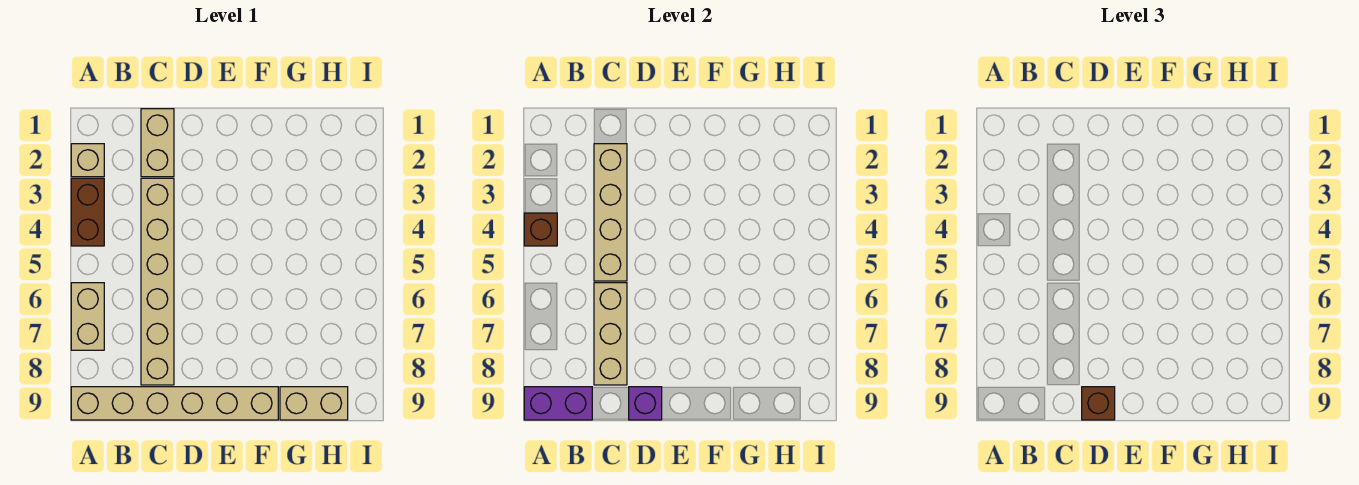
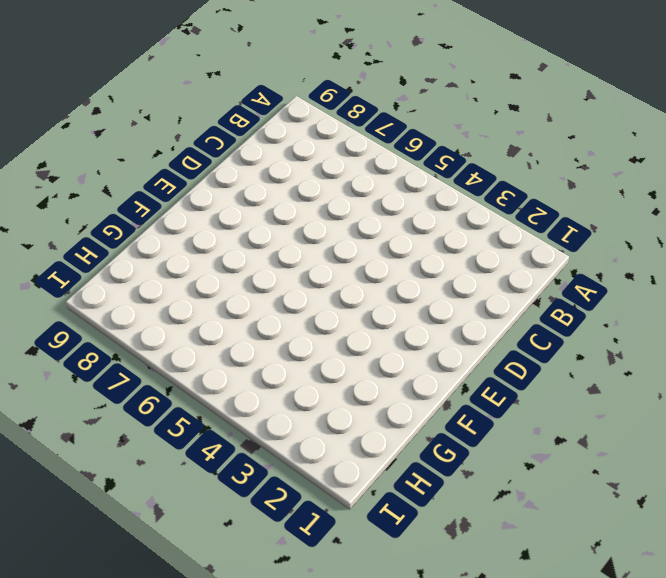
none -> tan brick A2 level 1
none -> brown brick A3:A4 level 1
none -> tan brick A6:A7 level 1

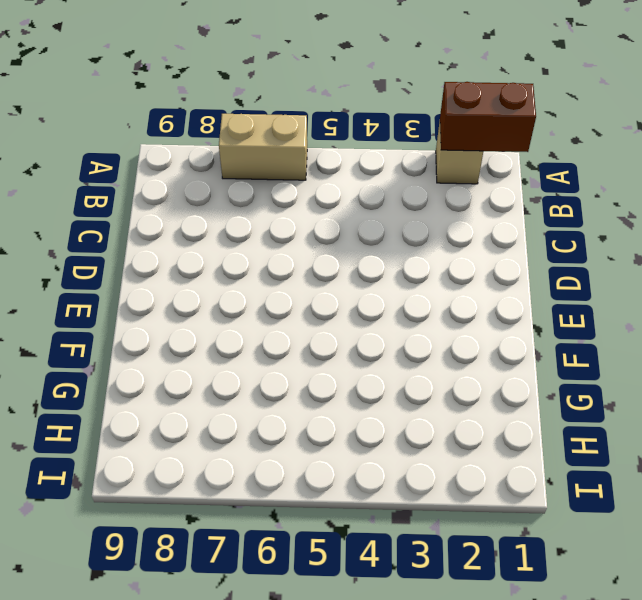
brown brick A1:A2 level 2 -> brown brick A3:A4 level 1
none -> tan brick A9:F9 level 1
none -> tan brick C1:C2 level 1
none -> tan brick C3:C8 level 1

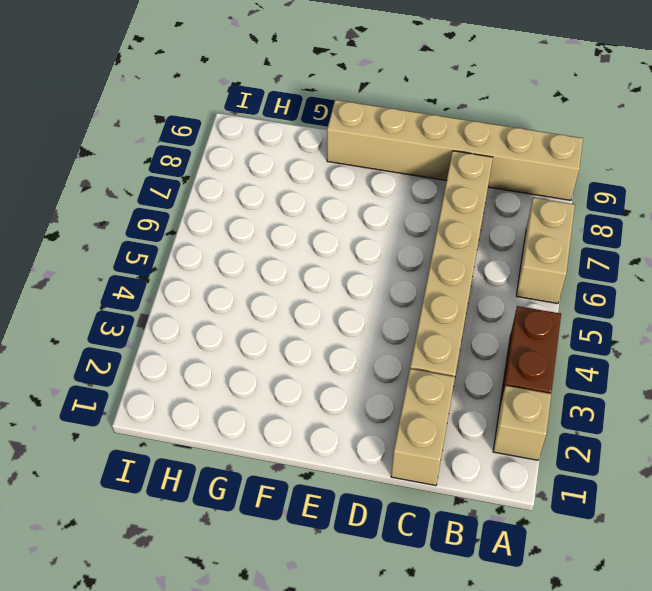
none -> tan brick G9:H9 level 1
none -> brown brick A4 level 2
none -> purple brick A9:B9 level 2

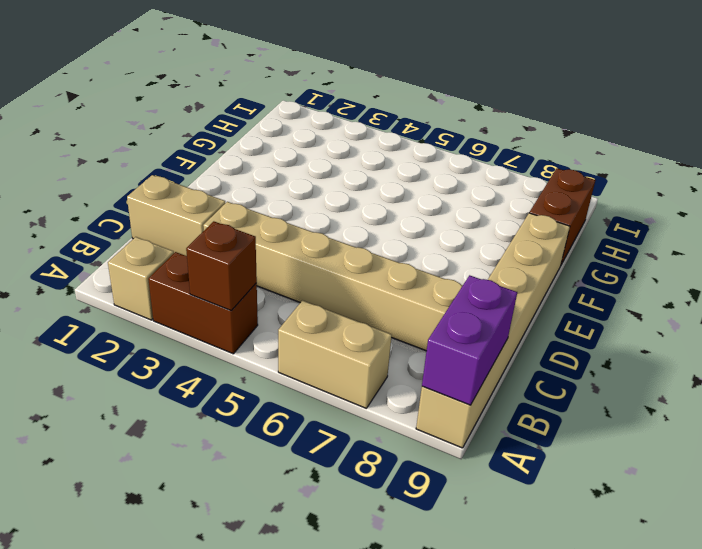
brown brick G9:H9 level 1 -> tan brick G9:H9 level 1
none -> tan brick C2:C5 level 2
none -> tan brick C6:C8 level 2
none -> purple brick D9 level 2

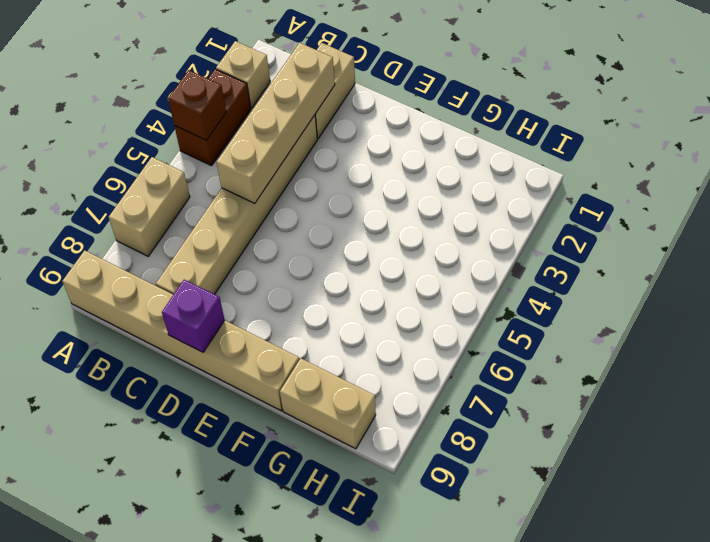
none -> purple brick A9:B9 level 2
none -> tan brick C6:C8 level 2
none -> brown brick D9 level 3

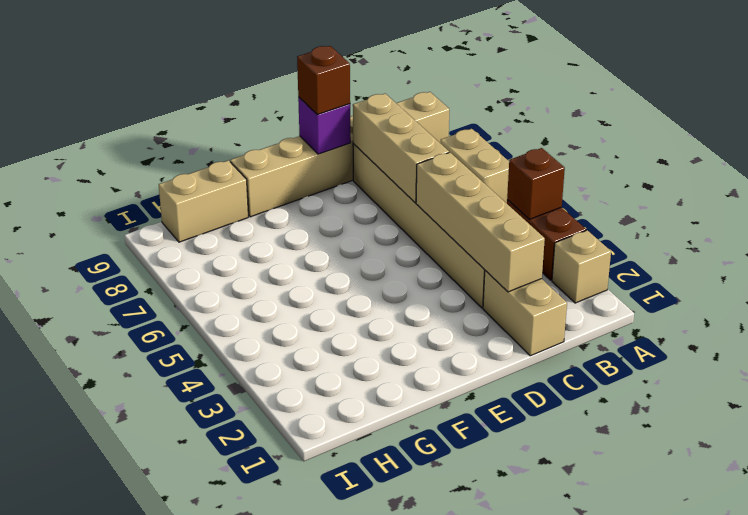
none -> purple brick A9:B9 level 2

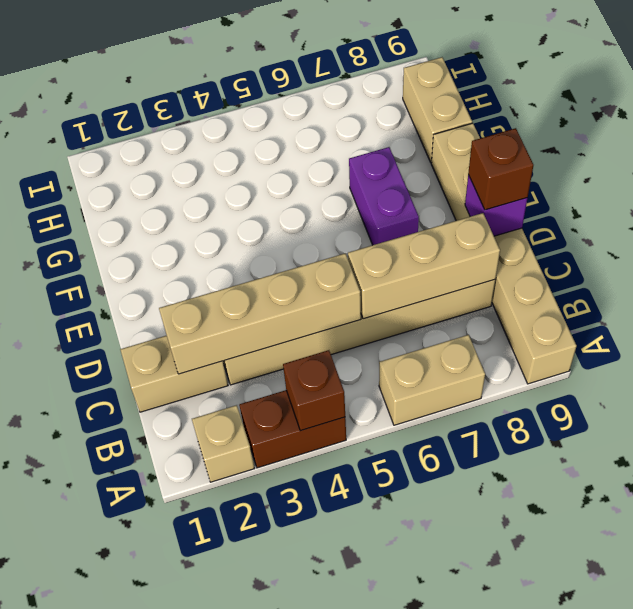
purple brick E7:F7 level 1 -> purple brick A9:B9 level 2

